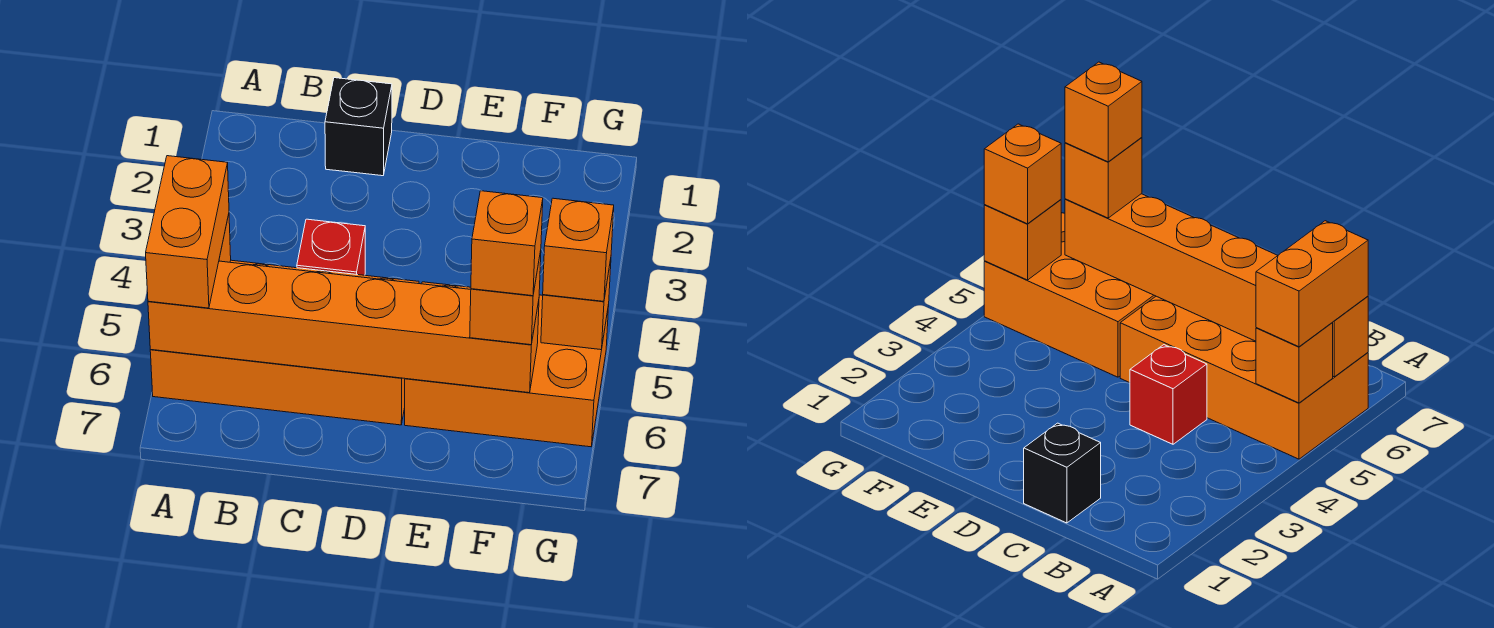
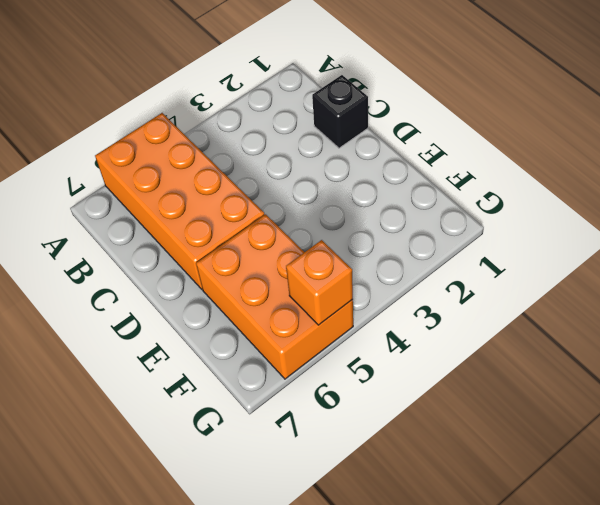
none -> red brick C4 level 1
none -> orange brick A5 level 2

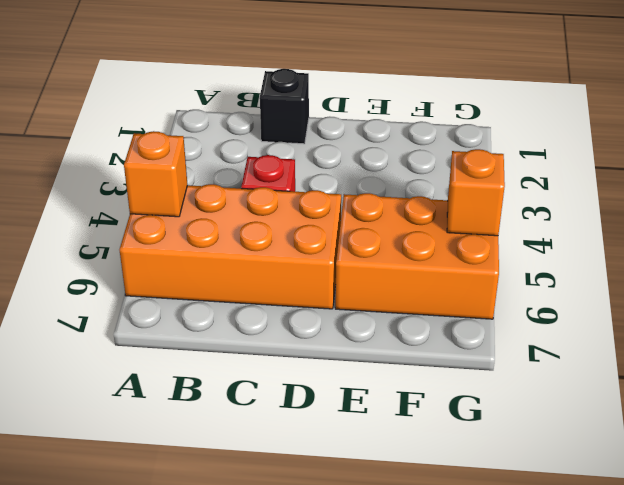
none -> orange brick A6:F6 level 2
none -> orange brick A5:A6 level 3

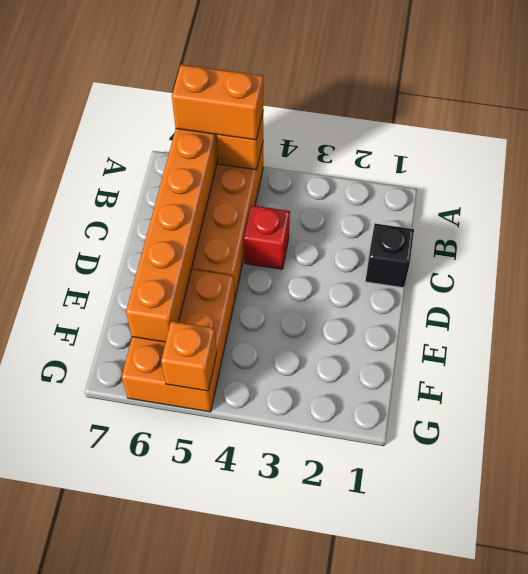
none -> orange brick F6 level 3
none -> orange brick G5 level 3

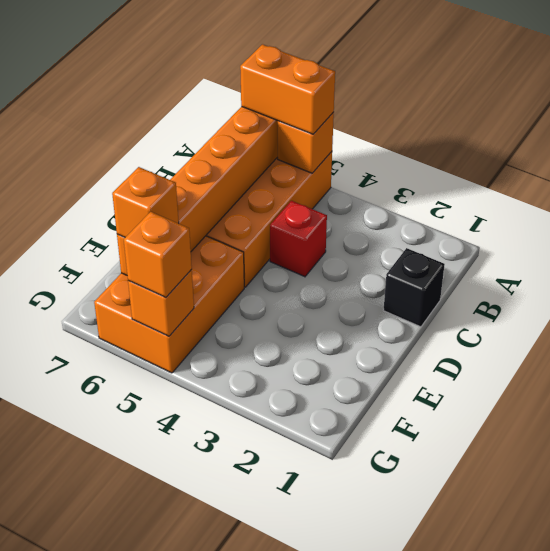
none -> orange brick F6 level 4

